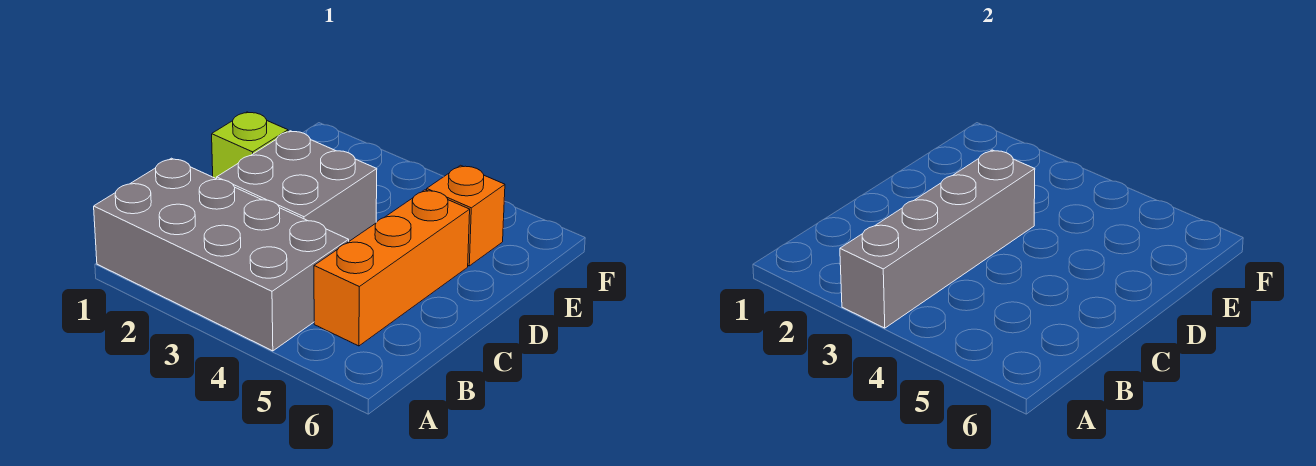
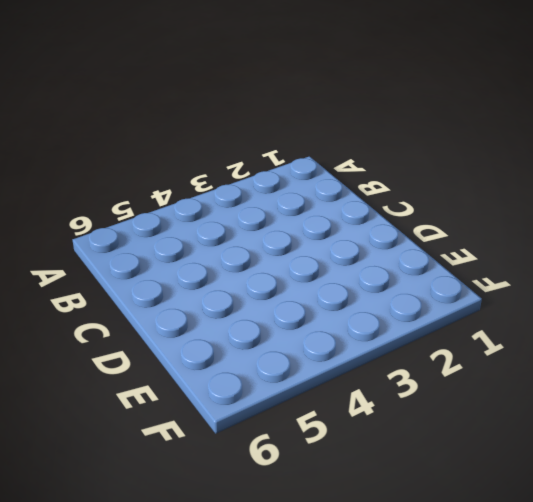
none -> grey brick A1:B4 level 1
none -> orange brick B5:D5 level 1

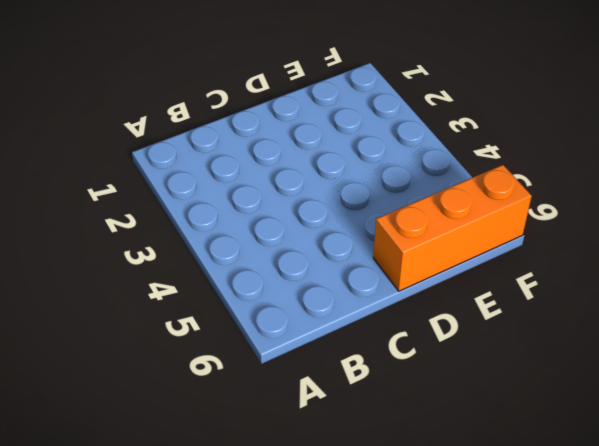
orange brick D6:F6 level 1 -> orange brick B5:D5 level 1
none -> grey brick A1:B4 level 1
none -> grey brick C2:D3 level 1

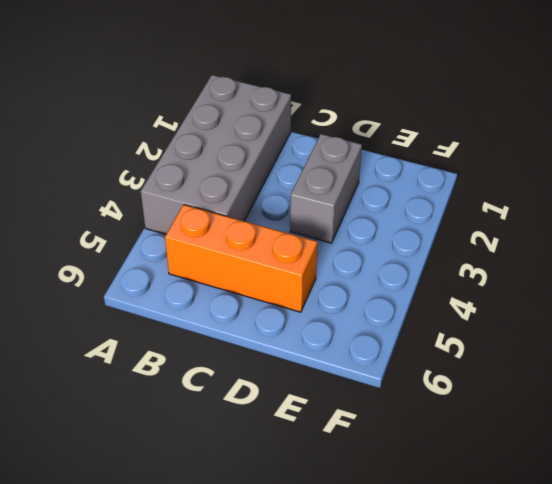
grey brick D2:D3 level 1 -> grey brick C2:D3 level 1
none -> lime brick D1 level 1
none -> orange brick E5 level 1

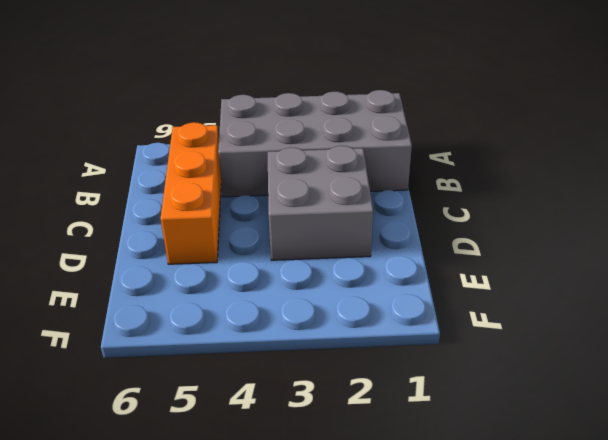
none -> lime brick D1 level 1
none -> orange brick E5 level 1

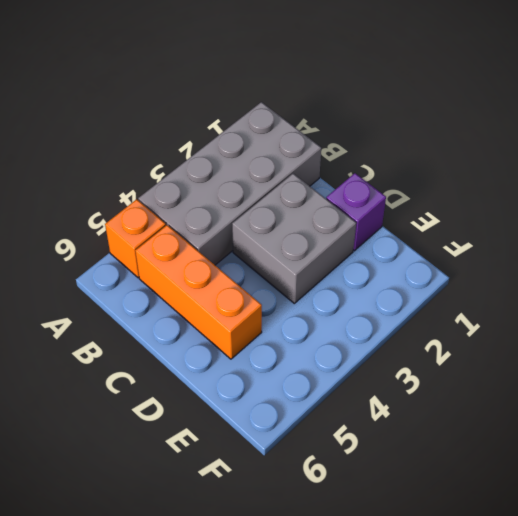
orange brick A5 level 1 -> orange brick E5 level 1
purple brick D1 level 1 -> lime brick D1 level 1
none -> grey brick A3:D3 level 2

